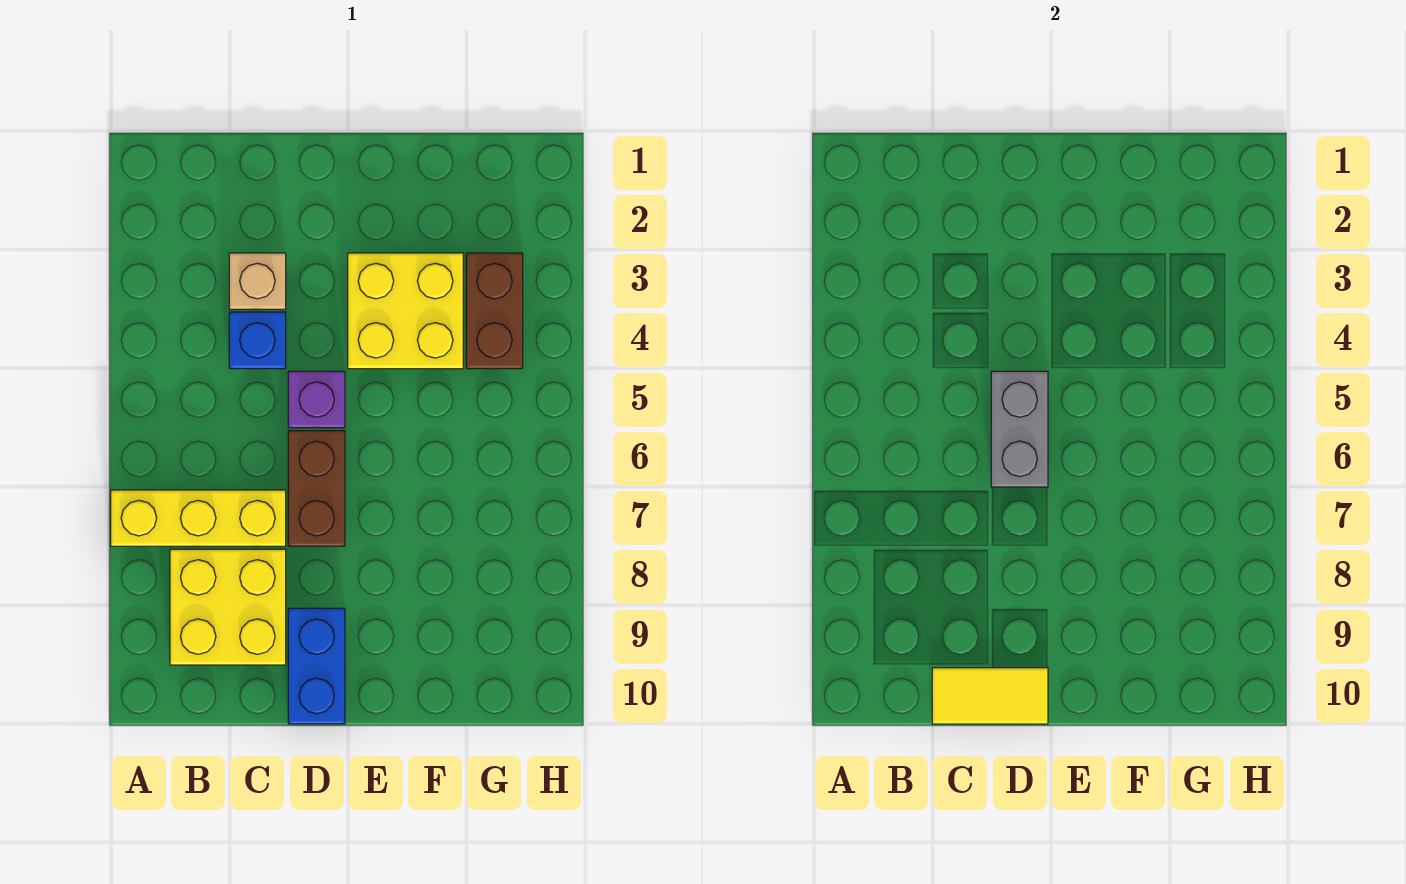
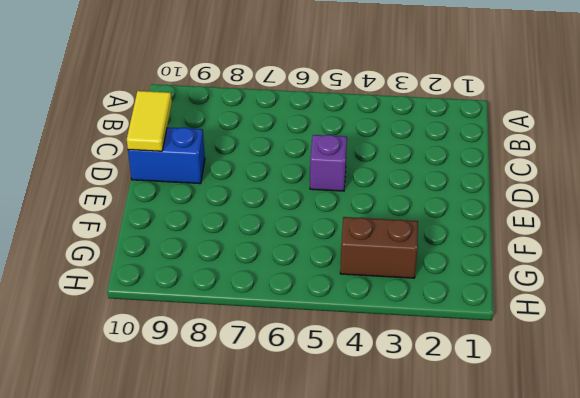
none -> yellow brick A7:C7 level 1
none -> yellow brick B8:C9 level 1

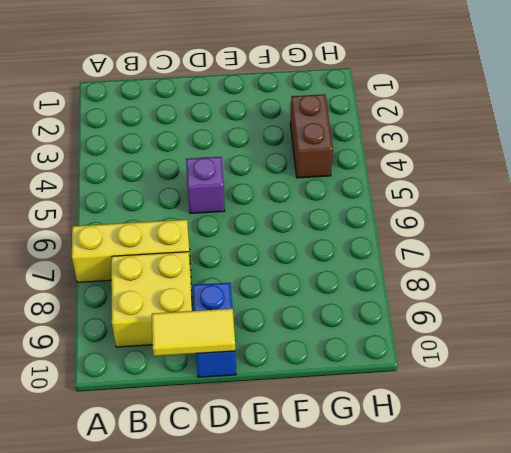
none -> tan brick C3 level 1
none -> blue brick C4 level 1

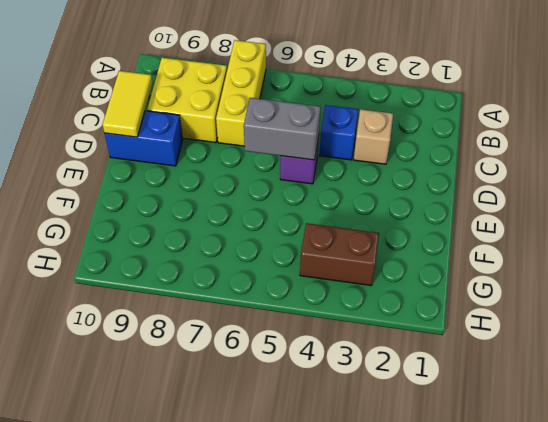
none -> brown brick D6:D7 level 1
none -> yellow brick E3:F4 level 1

